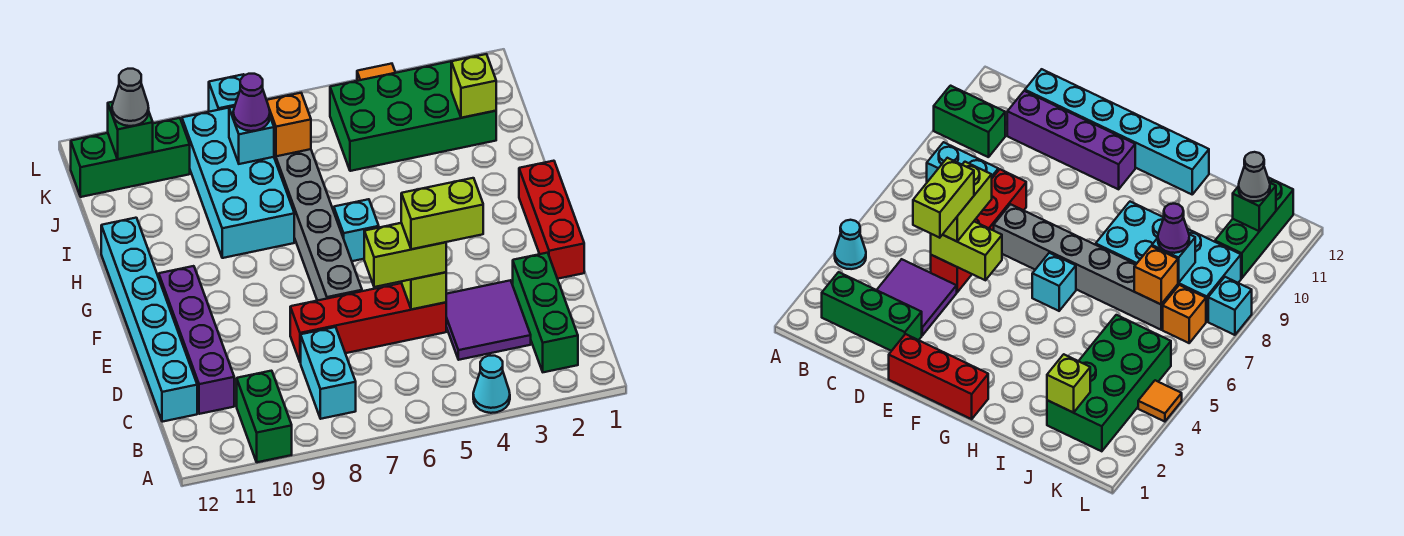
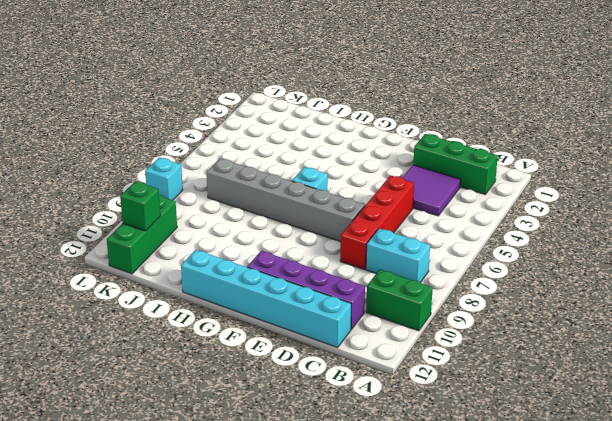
none -> cyan cone A4 level 1
none -> red brick E1:G1 level 1
none -> cyan brick H8:K9 level 1

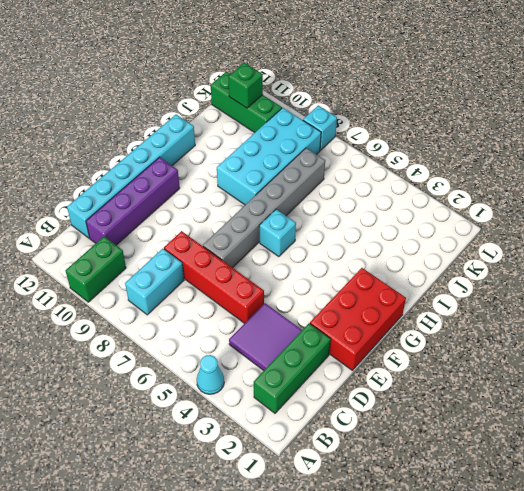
red brick E1:G2 level 1 -> red brick E1:G1 level 1
none -> green brick J2:K5 level 1
none -> orange brick K7 level 1
none -> orange tile L4 level 1

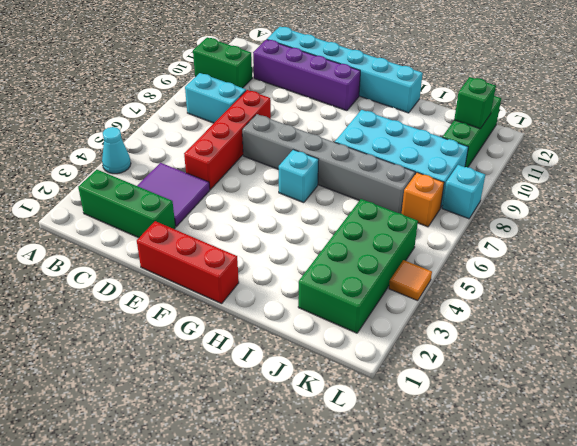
none -> lime brick D5:E5 level 2
none -> lime brick J2 level 2
none -> orange brick J7 level 2

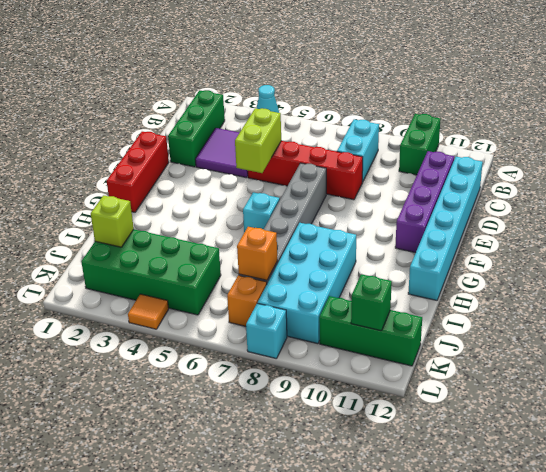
none -> cyan brick J8 level 2
none -> lime brick D5:D6 level 3
none -> purple cone J8 level 3

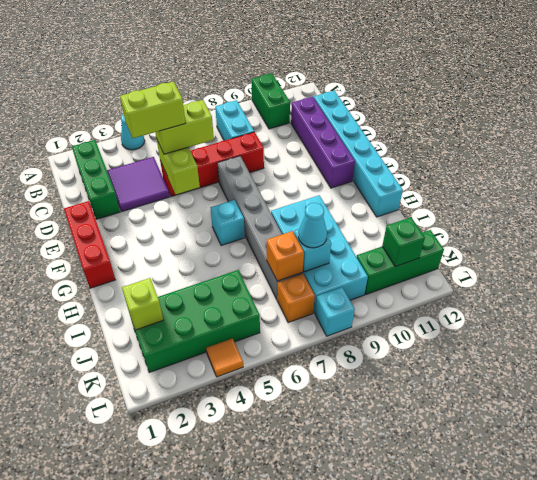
cyan cone J8 level 3 -> purple cone J8 level 3
none -> grey cone K11 level 3

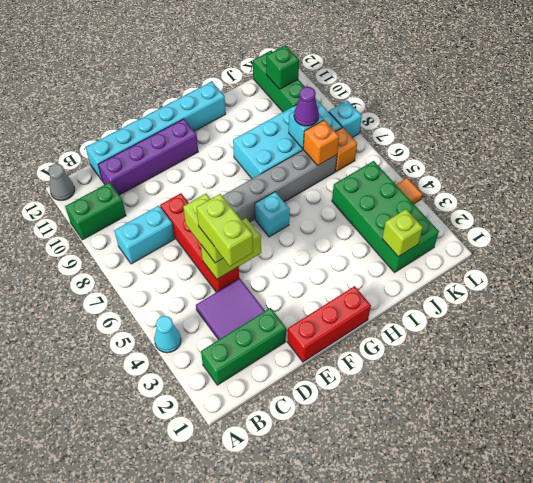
grey cone A12 level 1 -> grey cone K11 level 3

